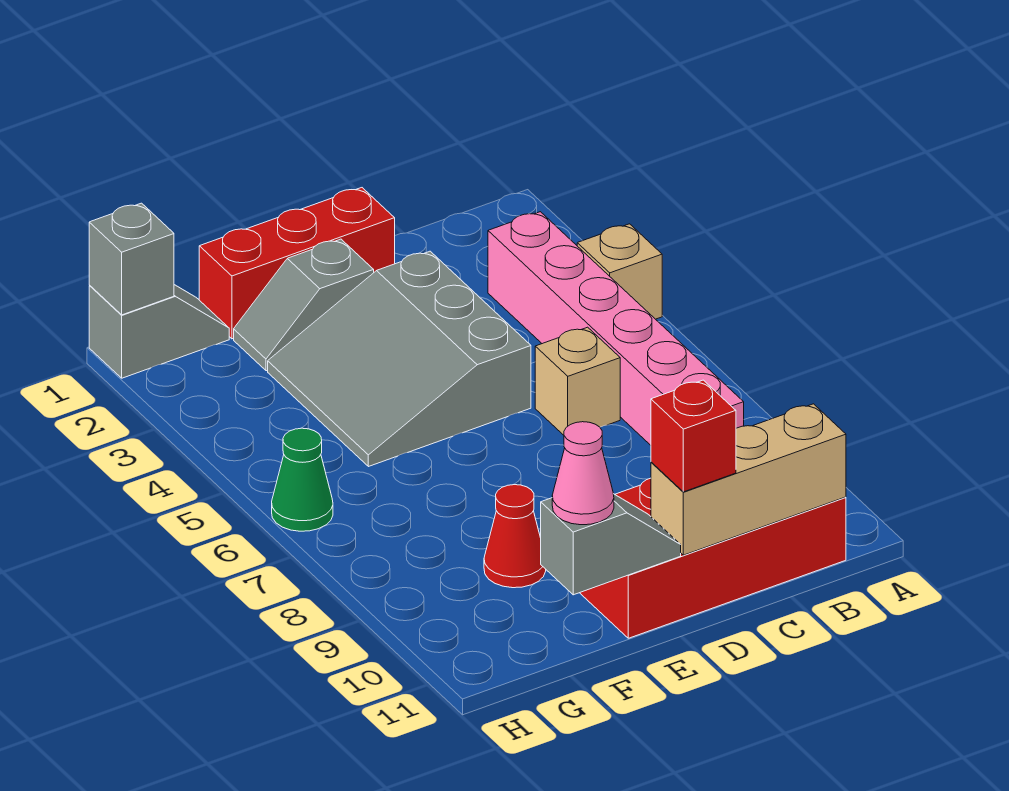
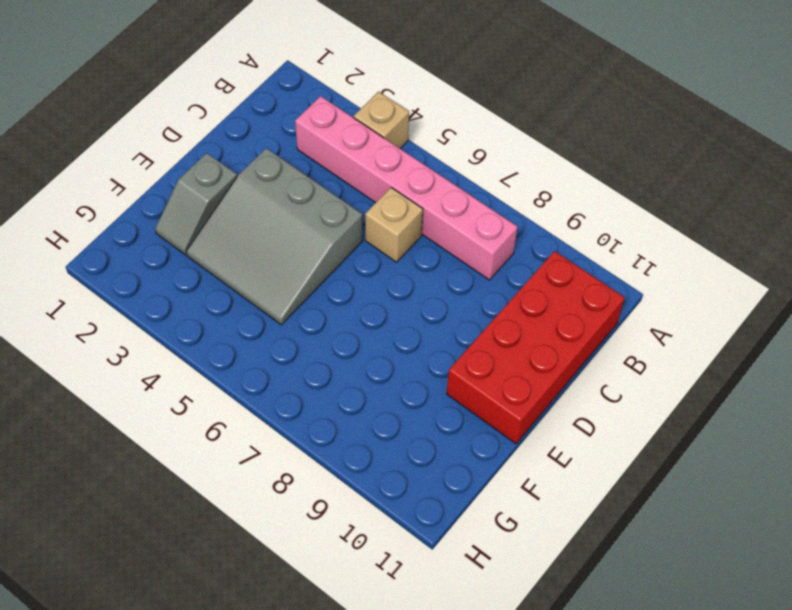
none -> red brick D1:F1 level 1
none -> red cone F9 level 1
none -> grey slope G1:H1 level 1 top H

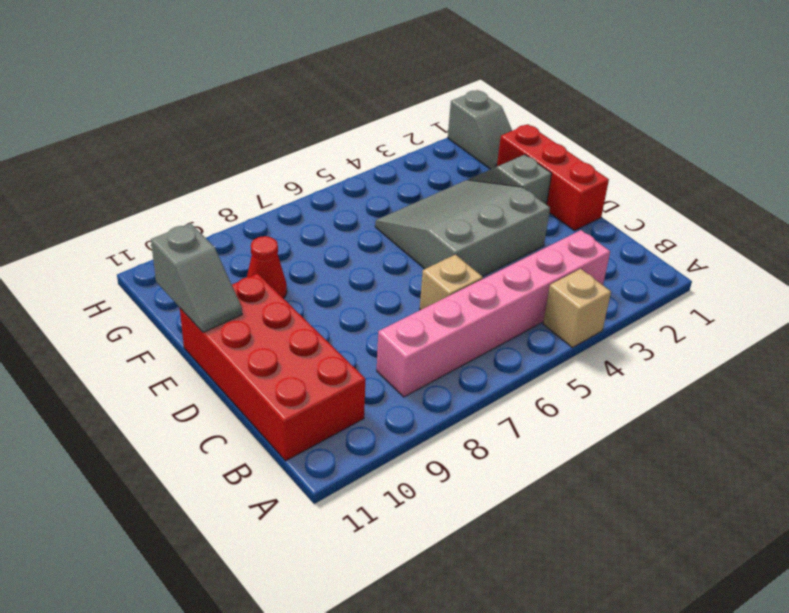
none -> green cone H6 level 1
none -> tan brick B11:D11 level 2
none -> grey brick H1 level 2

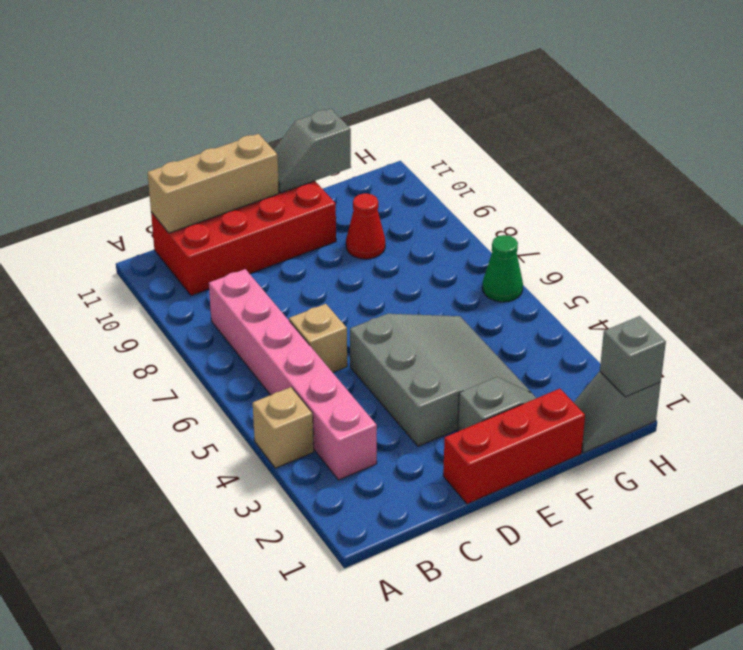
none -> red brick D11 level 3
none -> pink cone F11 level 3

